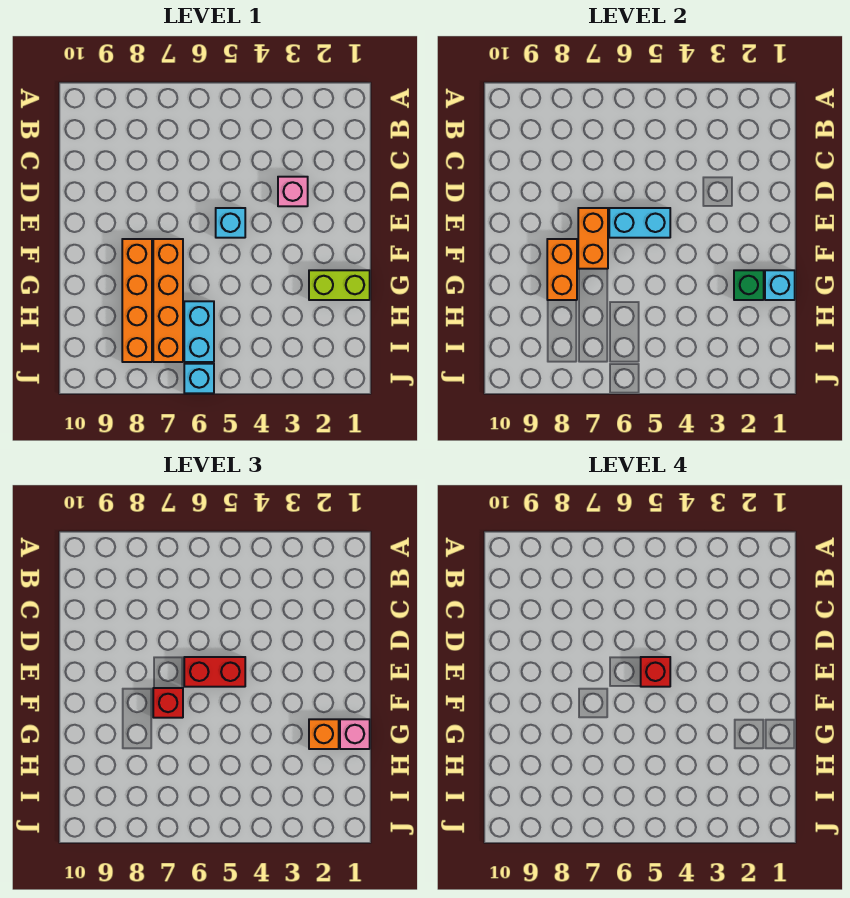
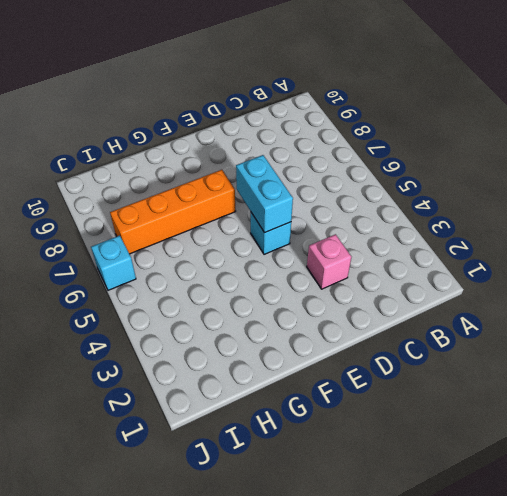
none -> orange brick F8:I8 level 1
none -> lime brick G1:G2 level 1
none -> cyan brick H6:I6 level 1

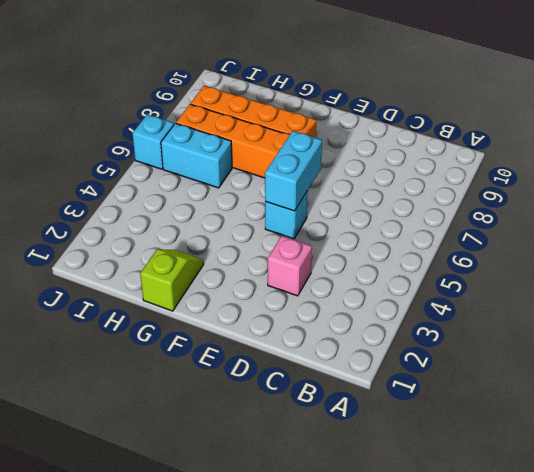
lime slope G1:G2 level 1 top 1 -> lime brick G1:G2 level 1
none -> orange brick E7:F7 level 2
none -> orange brick F8:G8 level 2
none -> cyan brick G1 level 2

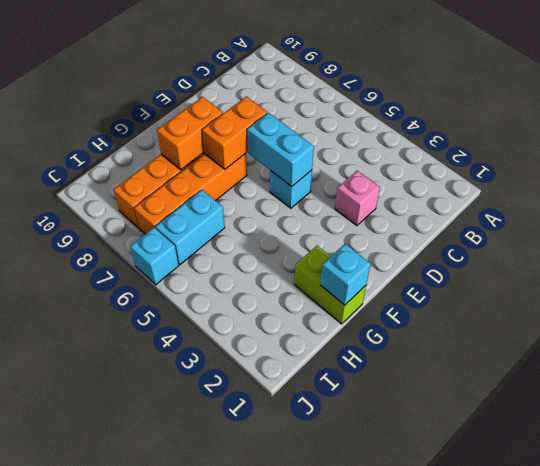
none -> green brick G2 level 2
none -> red brick E5:E6 level 3
none -> red brick F7 level 3

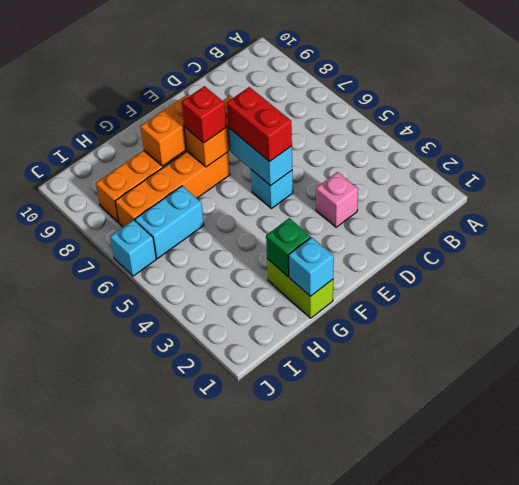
none -> pink brick G1 level 3
none -> orange brick G2 level 3
none -> red brick E5 level 4

